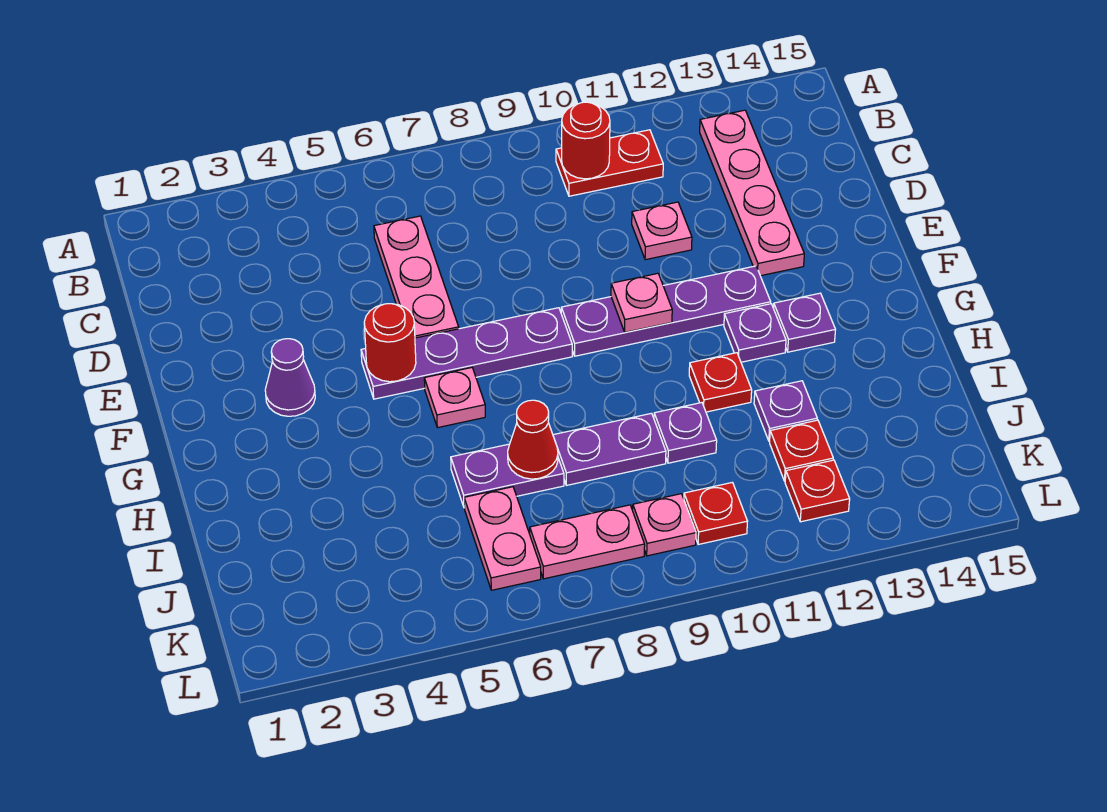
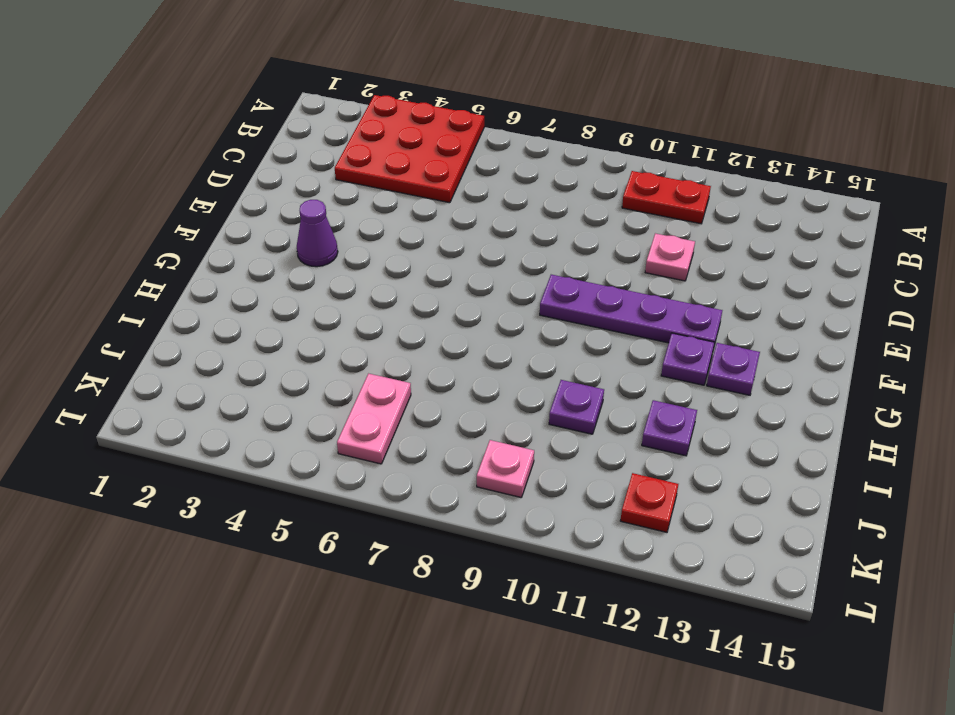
red plate A3:C5 level 1 -> none
none -> pink plate B13:E13 level 1
none -> pink plate C6:E6 level 1
none -> purple plate F5:F8 level 1

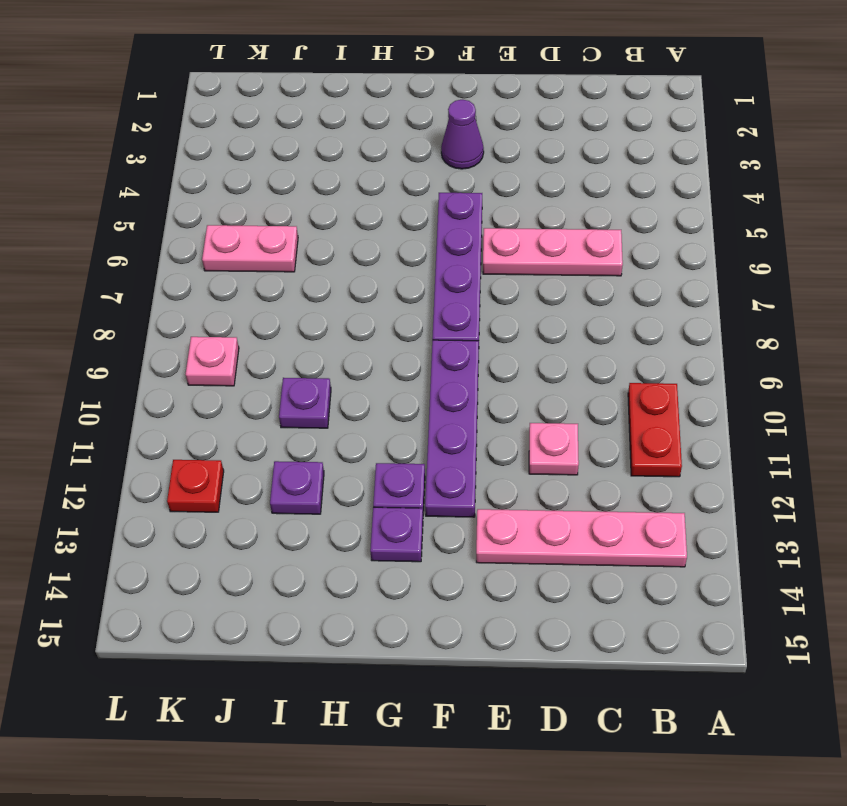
none -> pink plate G6 level 1
none -> red plate H11 level 1
none -> purple plate I6:I7 level 1

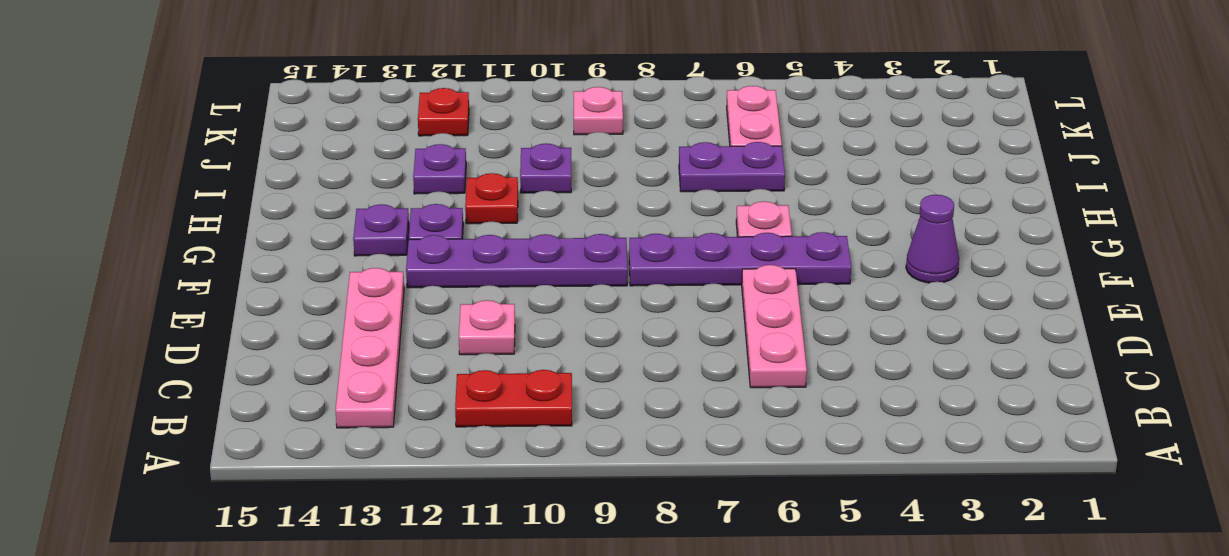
none -> purple plate I8:I9 level 1
none -> red plate J12 level 1
none -> pink plate K7:K8 level 1

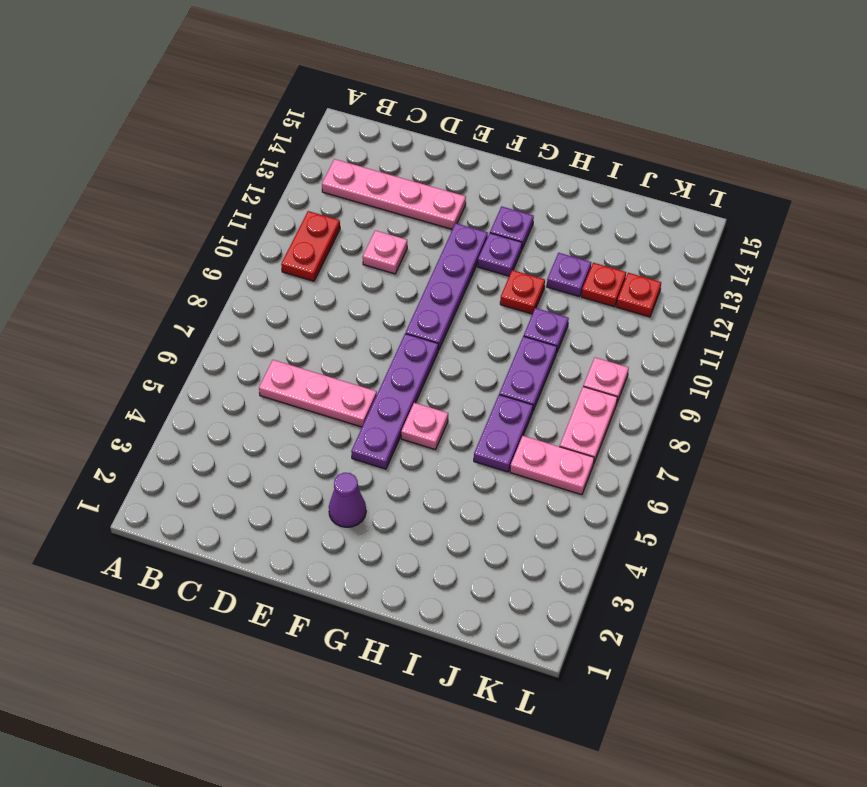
none -> red plate K10 level 1
none -> red round brick B10 level 2
none -> red round brick F5 level 2

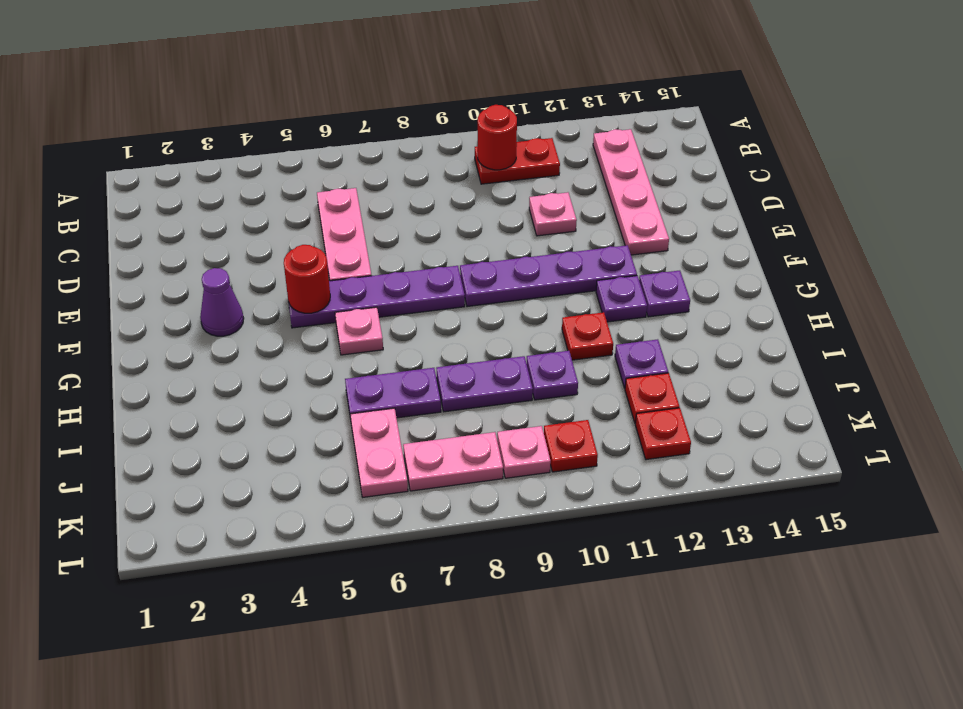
none -> pink plate F10 level 2
none -> red cone I7 level 2

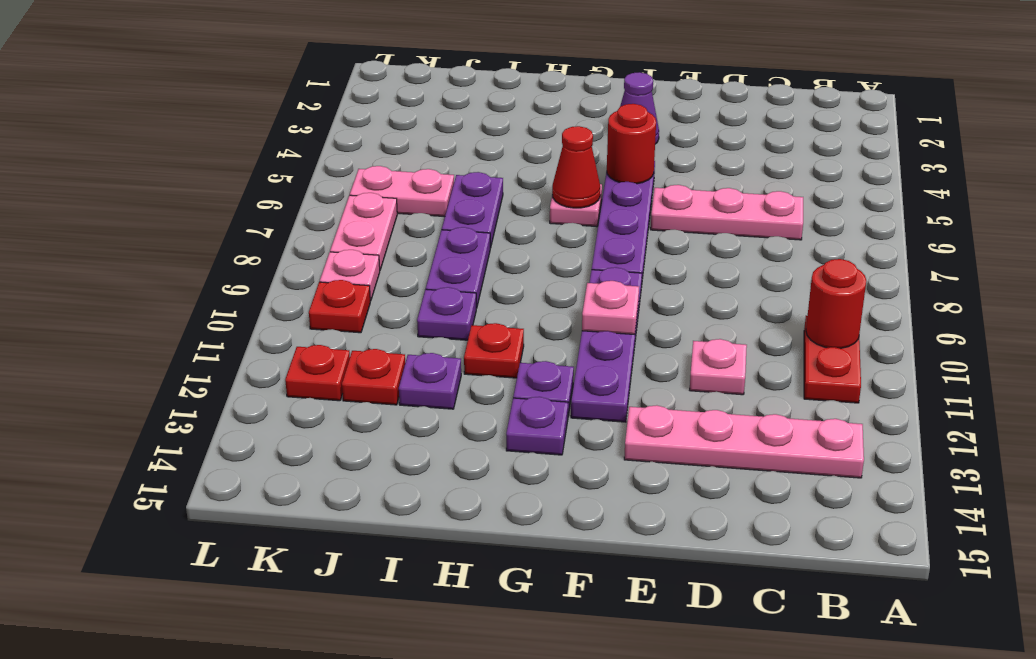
red cone G6 level 2 -> red cone I7 level 2

